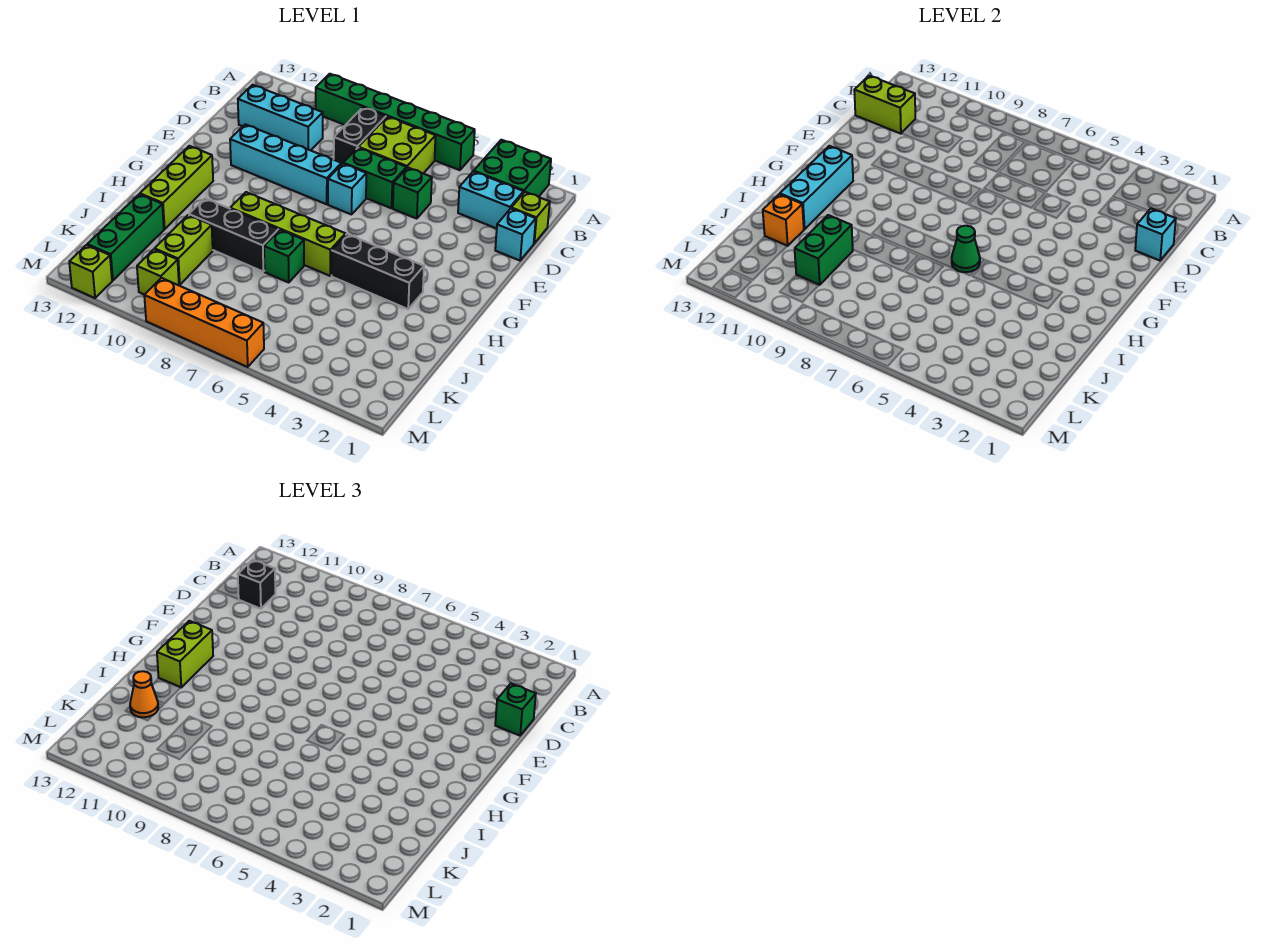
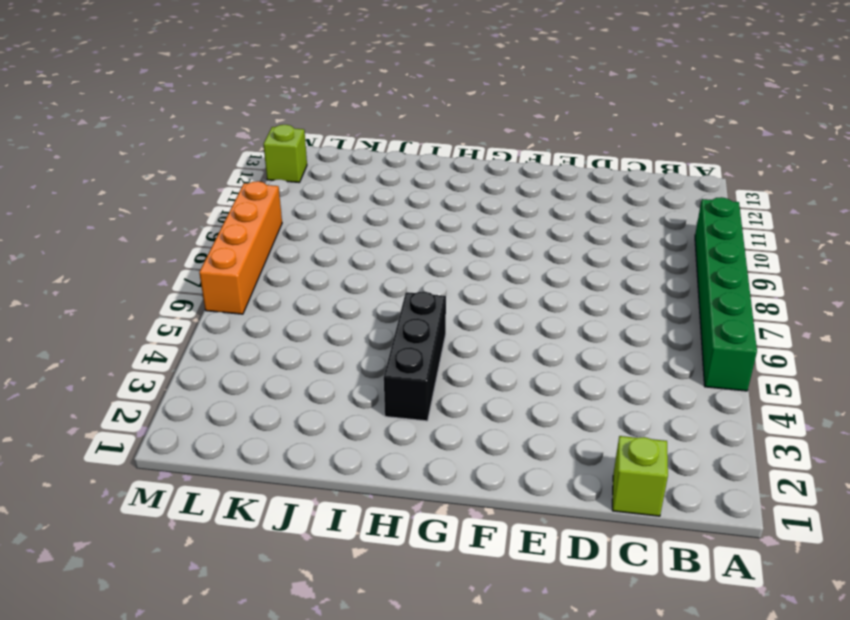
none -> green brick A2:B3 level 1
none -> lime brick B6:C7 level 1
none -> black brick B8:C8 level 1
none -> cyan brick C2:C3 level 1

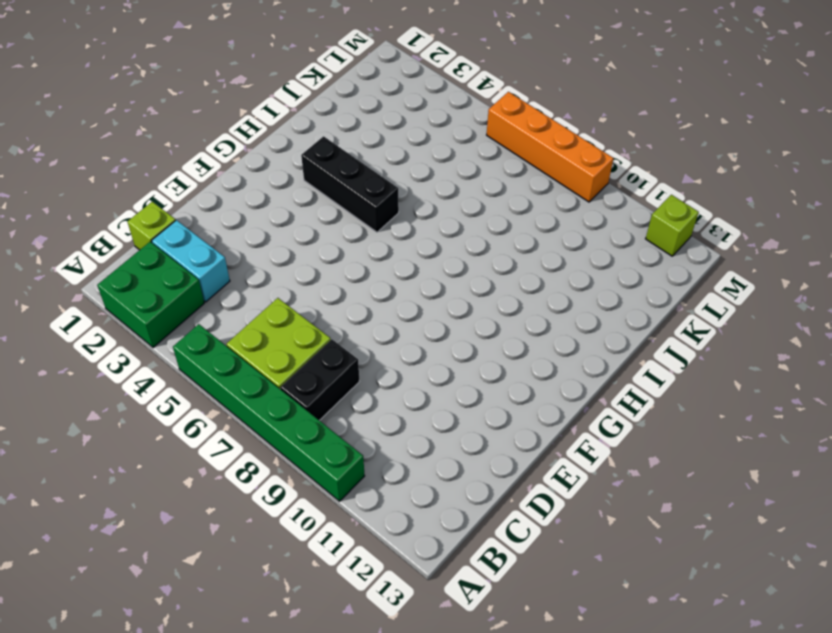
none -> cyan brick C10:C12 level 1
none -> cyan brick D1 level 1
none -> green brick D5 level 1
none -> green brick D6:D7 level 1

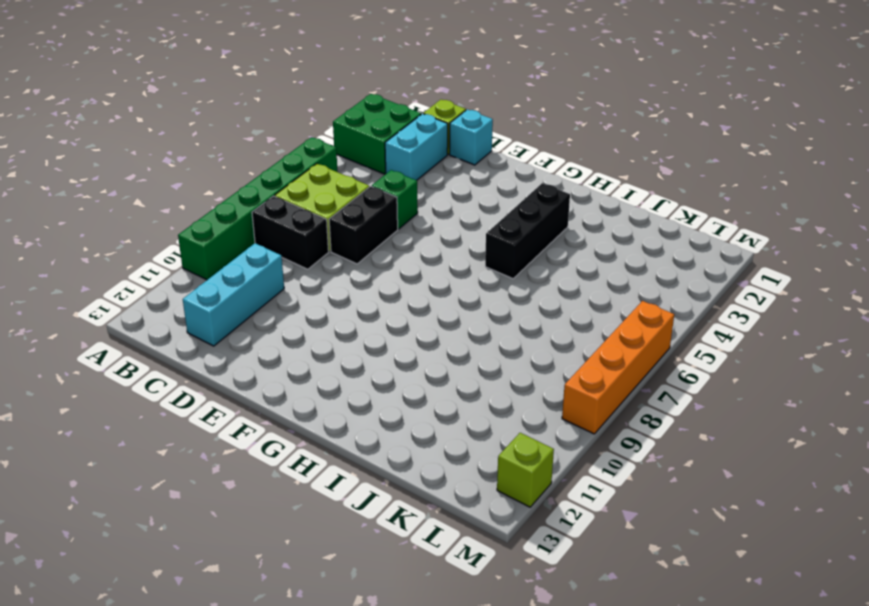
black brick D6:D7 level 1 -> green brick D6:D7 level 1
none -> cyan brick E7 level 1
none -> cyan brick E8:E11 level 1
none -> lime brick G12:I12 level 1
none -> lime brick H6:H9 level 1

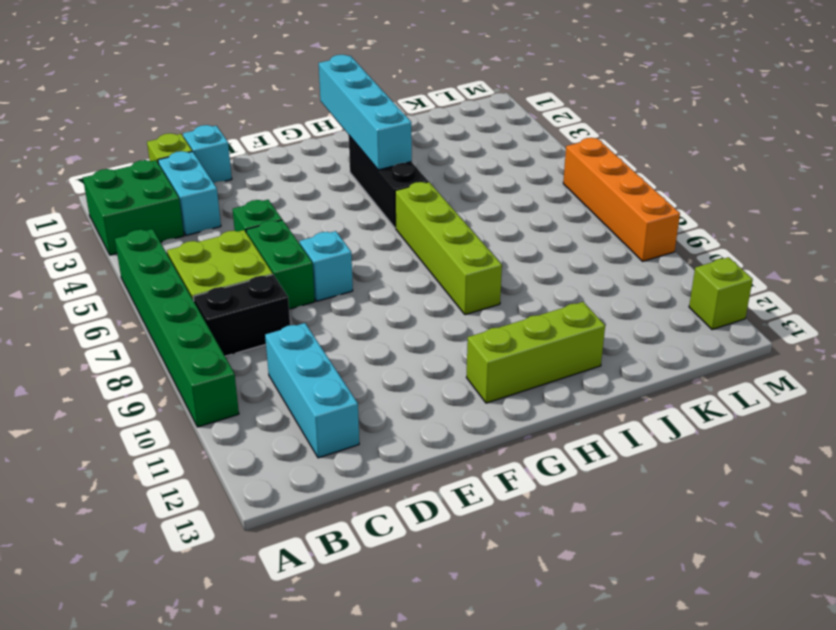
cyan brick H1:H4 level 2 -> cyan brick E8:E11 level 1
none -> green brick I7 level 1
none -> black brick I8:I10 level 1
none -> lime brick J10:K10 level 1
none -> green brick J12:L12 level 1

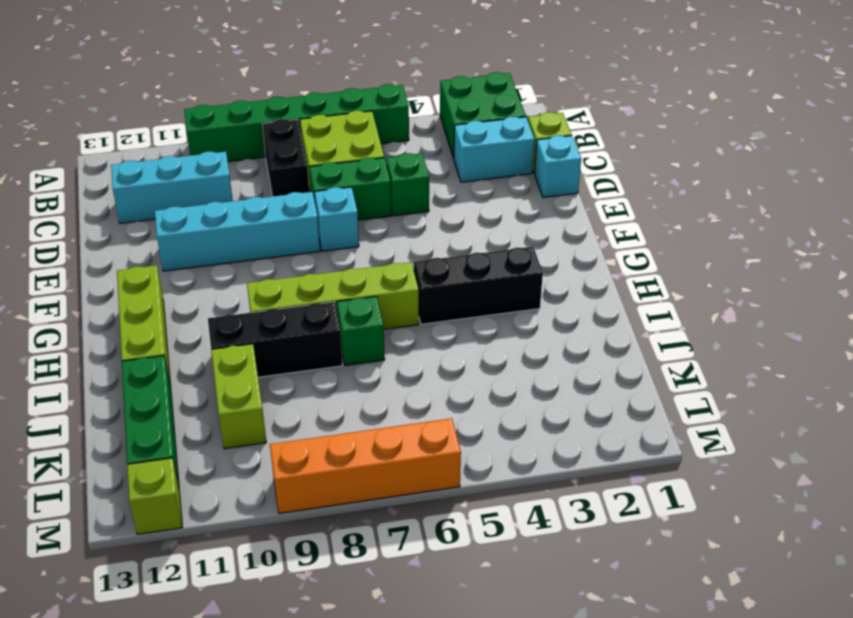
none -> lime brick L10 level 1
none -> lime brick C12:C13 level 2
none -> cyan brick D1 level 2
none -> cyan brick G12:I12 level 2

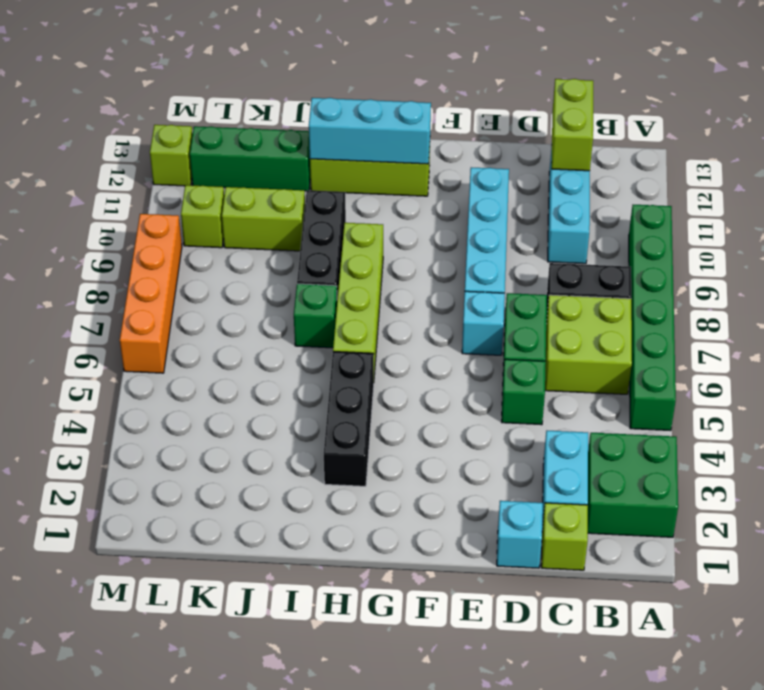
none -> cyan brick D1 level 2
none -> green cone H6 level 2
none -> green brick J10:K10 level 2
none -> orange brick J12 level 2

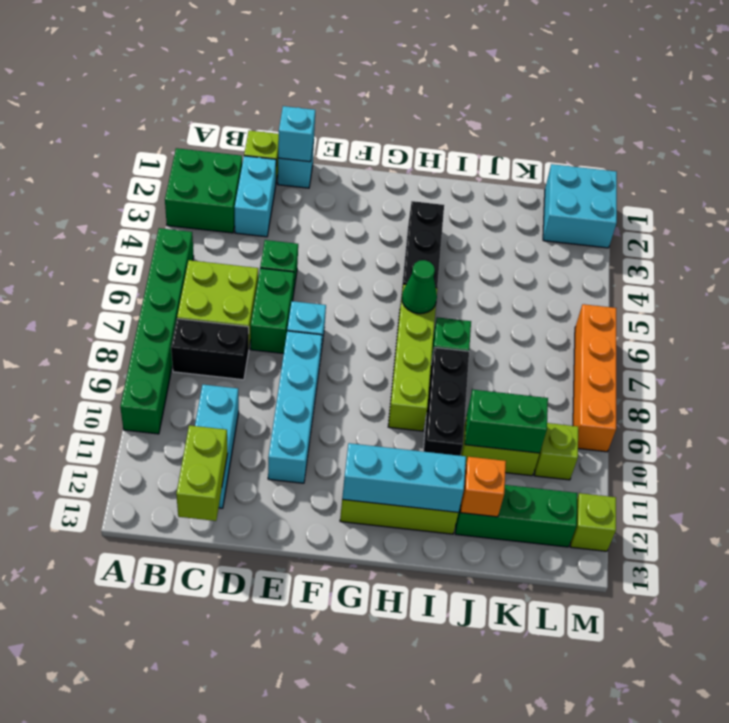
cyan brick L1:M2 level 1 -> none
none -> black brick C12 level 3
none -> green brick D1 level 3
none -> lime brick G12:H12 level 3
none -> orange cone J12 level 3

